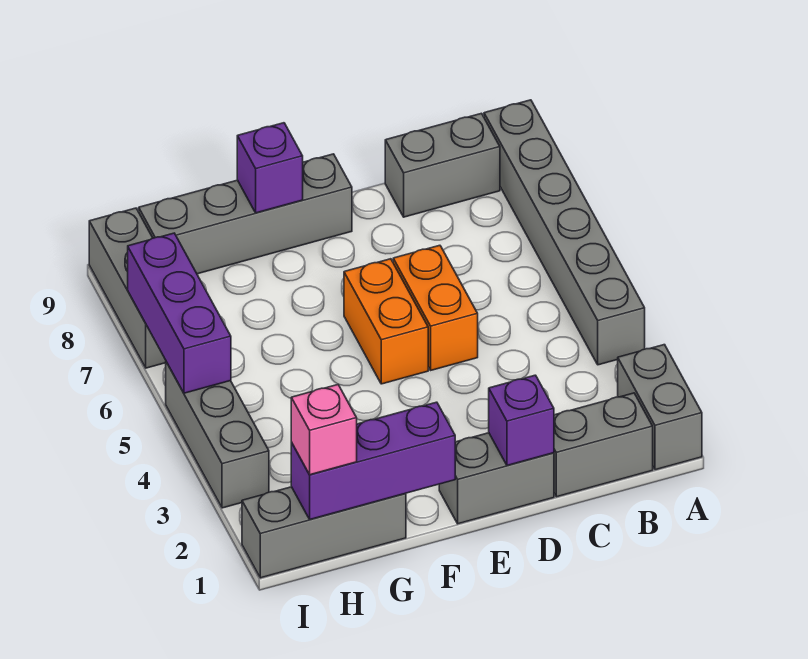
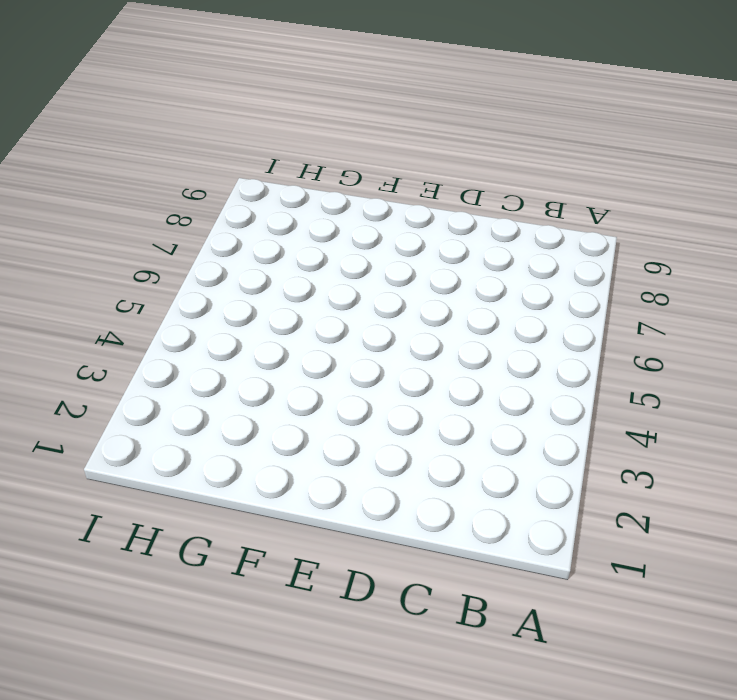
none -> grey brick A1:A2 level 1
none -> grey brick A4:A9 level 1
none -> grey brick B1:C1 level 1

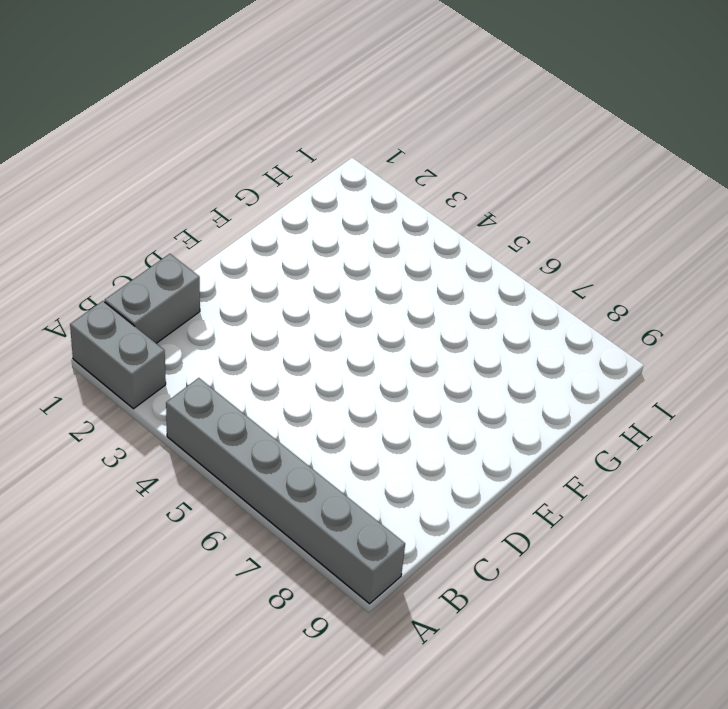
none -> grey brick B9:C9 level 1
none -> grey brick D1:E1 level 1
none -> orange brick D5:D6 level 1

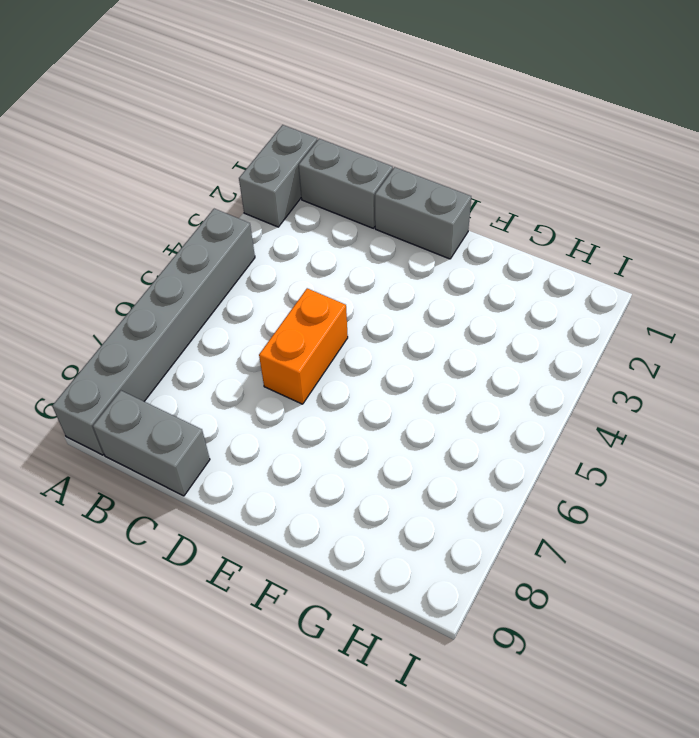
none -> orange brick E5:E6 level 1
none -> grey brick E9:H9 level 1
none -> grey brick G1:I1 level 1

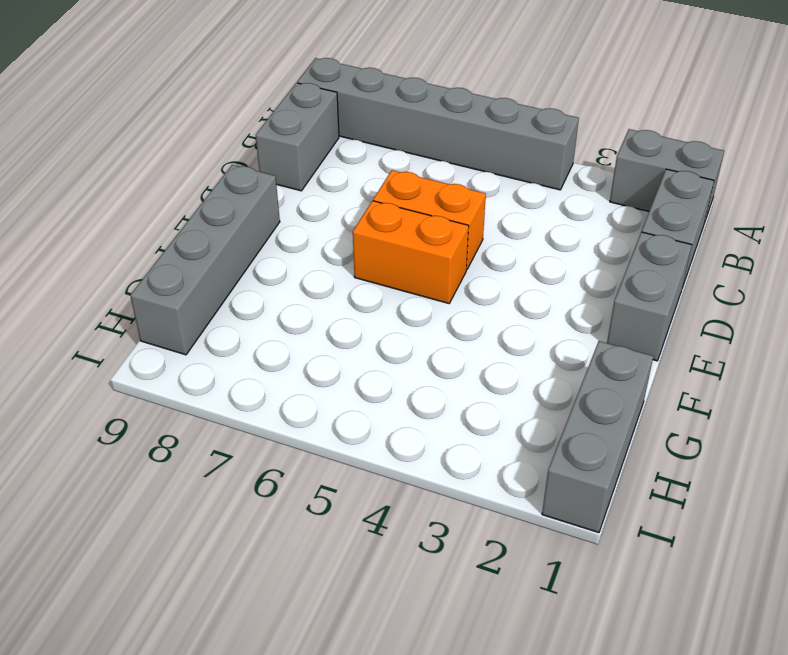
none -> grey brick I3:I5 level 1
none -> grey brick I7:I9 level 1
none -> purple brick D1 level 2

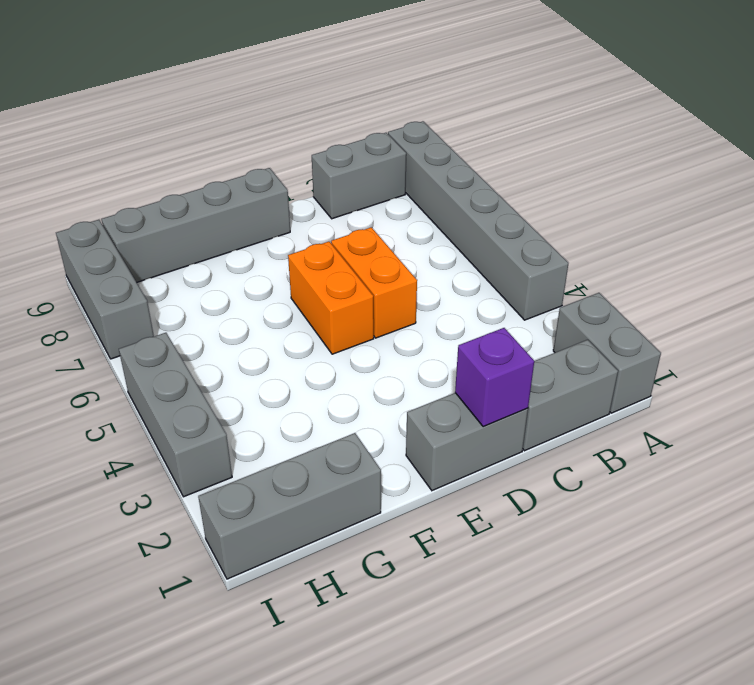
none -> purple brick F1:H1 level 2
none -> purple brick F9 level 2
none -> purple brick I5:I7 level 2

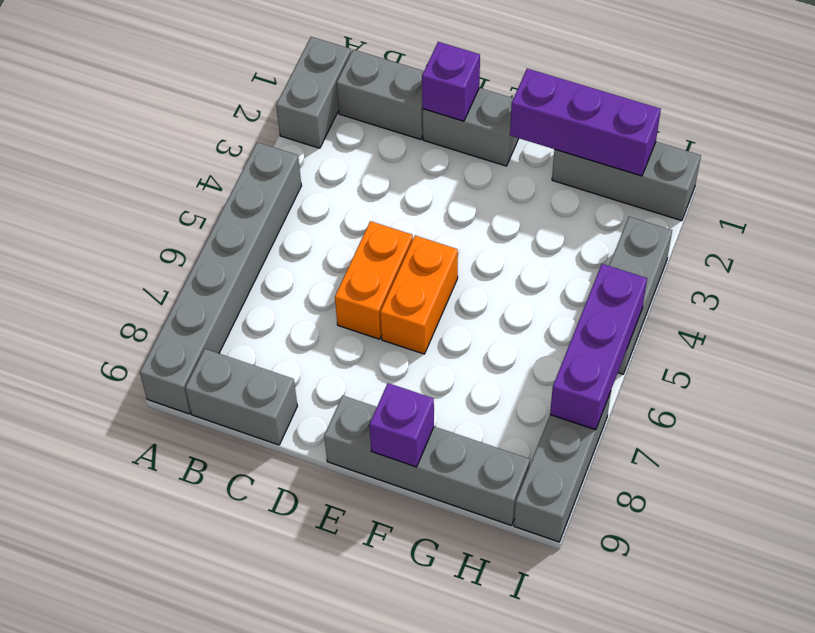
none -> pink brick H1 level 3

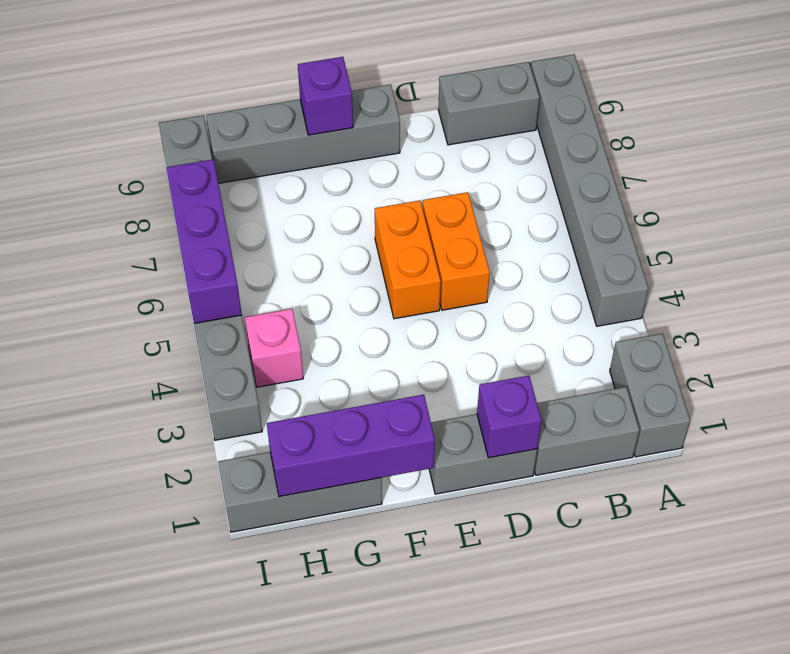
pink brick H4 level 1 -> pink brick H1 level 3

